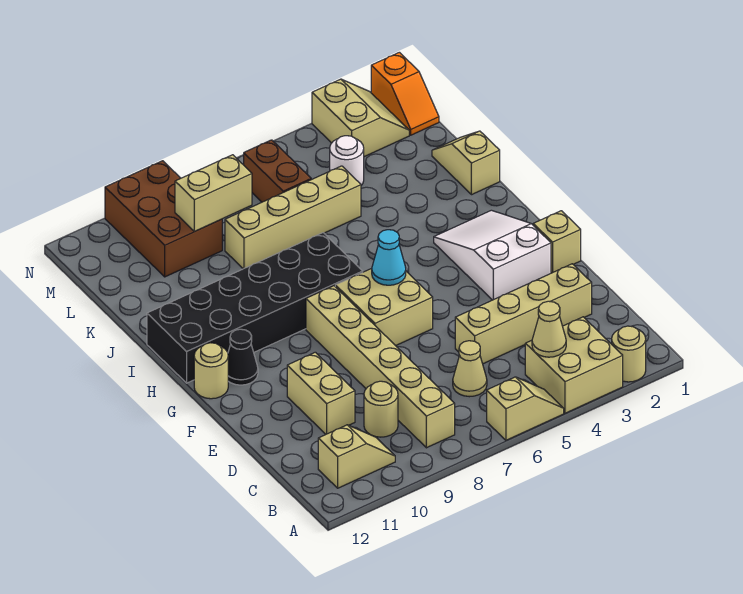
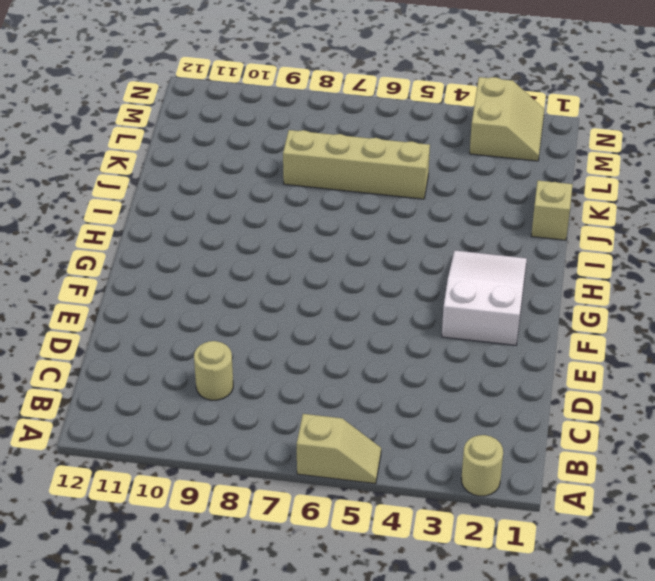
none -> tan brick A3:B4 level 1
none -> tan brick B8:G8 level 1
none -> tan slope B10:B11 level 1 top 11

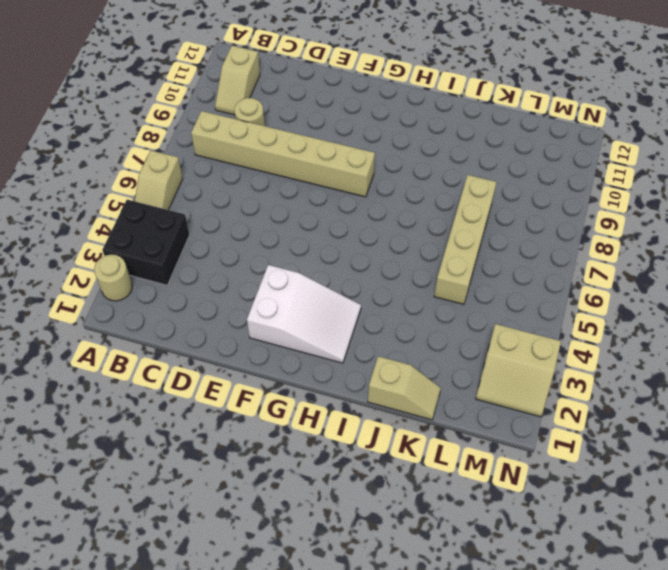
black brick A3:B4 level 1 -> tan brick A3:B4 level 1
none -> tan cone C6 level 1
none -> tan brick D2:D5 level 1
none -> tan brick D10:E10 level 1

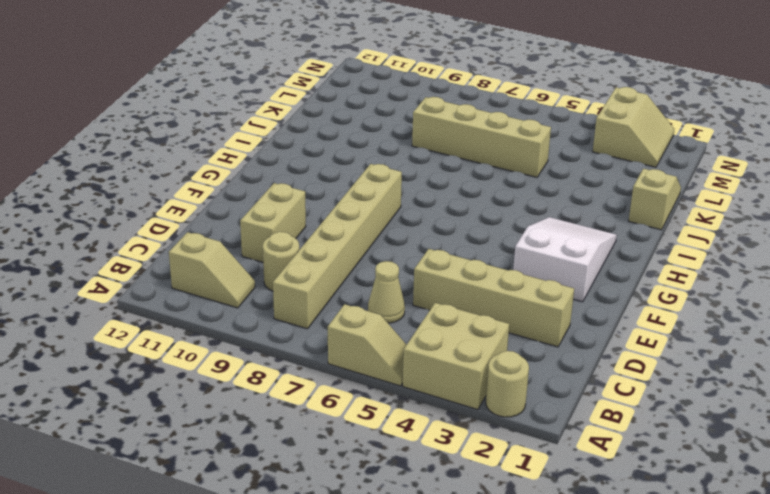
none -> tan brick F1 level 1
none -> tan brick F6:G7 level 1
none -> black cone G11 level 1

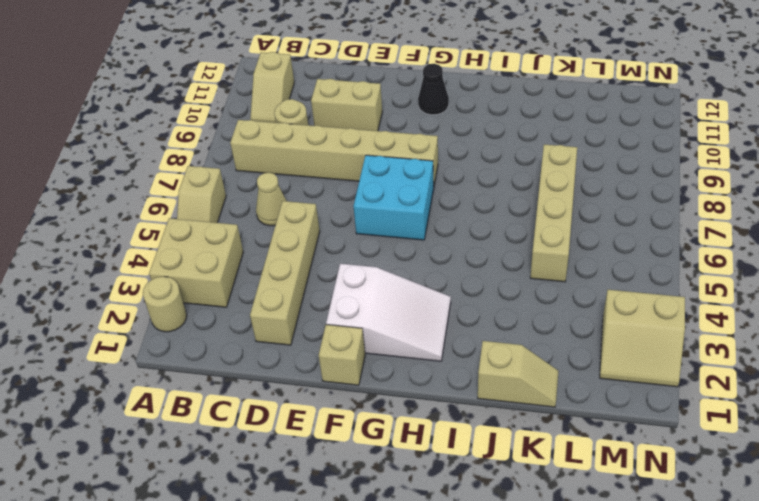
cyan brick F6:G7 level 1 -> tan brick F6:G7 level 1
none -> tan round brick G12 level 1
none -> black brick H7:I12 level 1
none -> white round brick L4 level 1

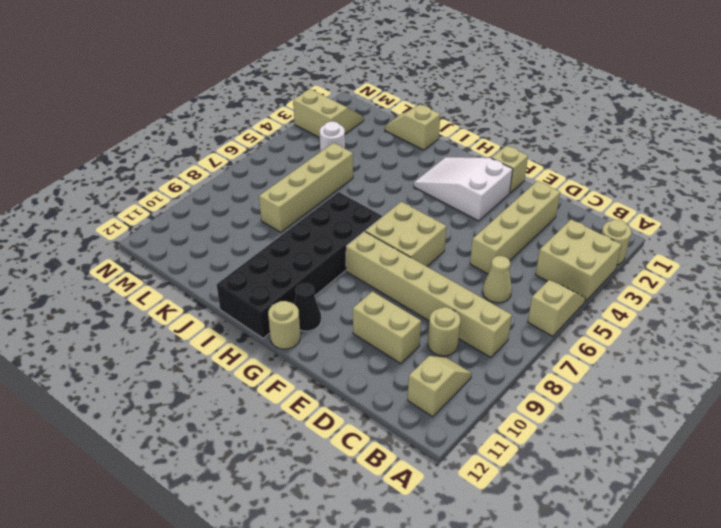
none -> brown brick L6:M6 level 1
none -> brown brick L9:N10 level 1
none -> orange slope M1:N1 level 1 top N

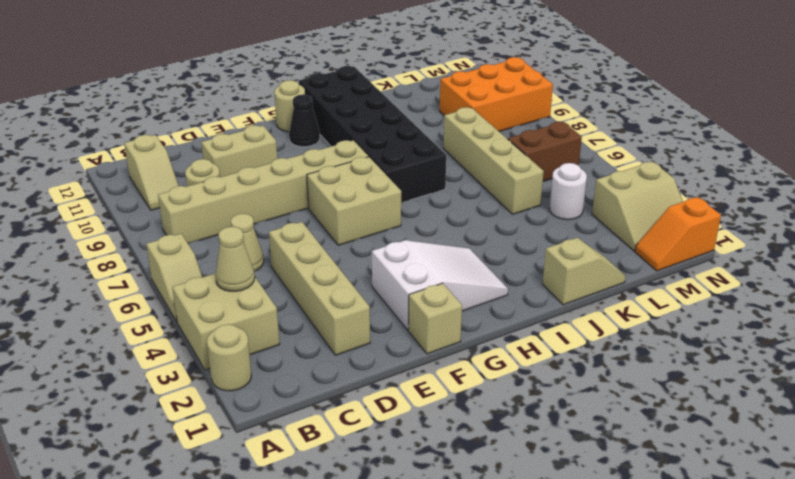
orange brick L9:N10 level 1 -> brown brick L9:N10 level 1
none -> cyan cone G6 level 2
none -> tan brick L8:L9 level 2

